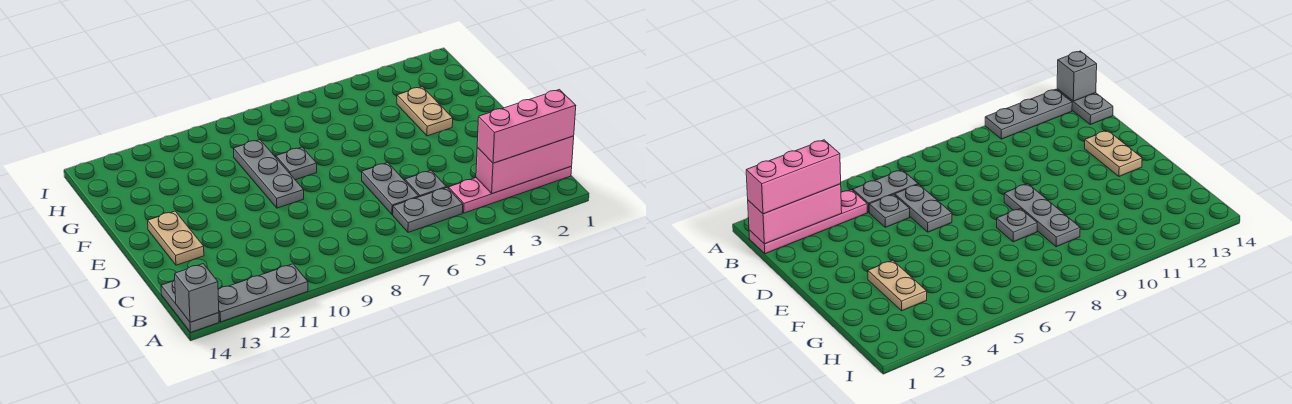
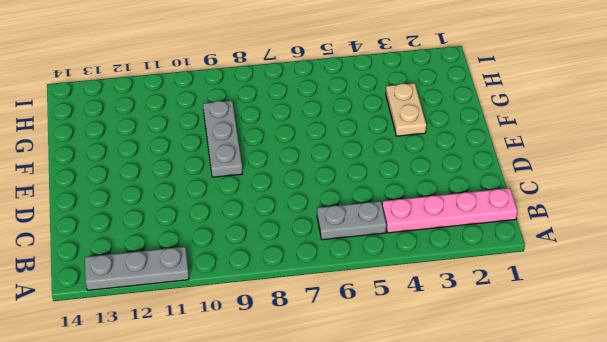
none -> grey plate A14:B14 level 1
none -> grey plate C5 level 1
none -> grey plate C6:D6 level 1

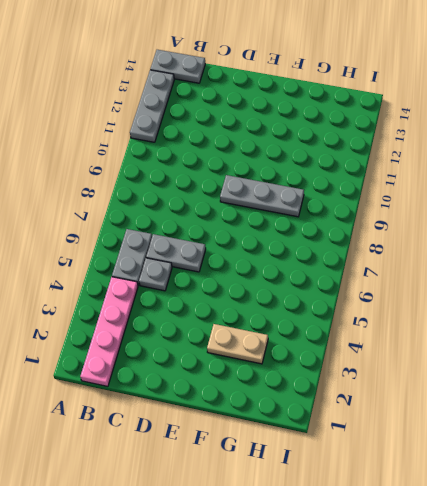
none -> tan plate D13:E13 level 1
none -> grey plate F8 level 1
none -> grey brick A14 level 2

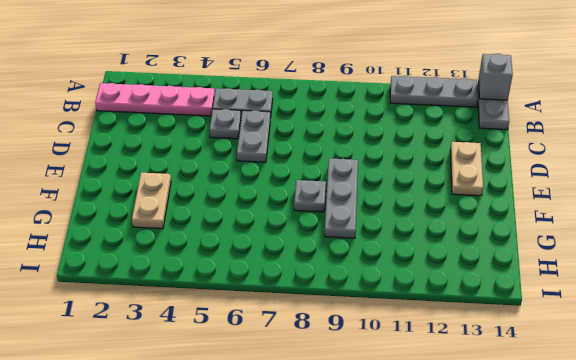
none -> pink brick B1:B3 level 2
none -> pink brick B1:B3 level 3

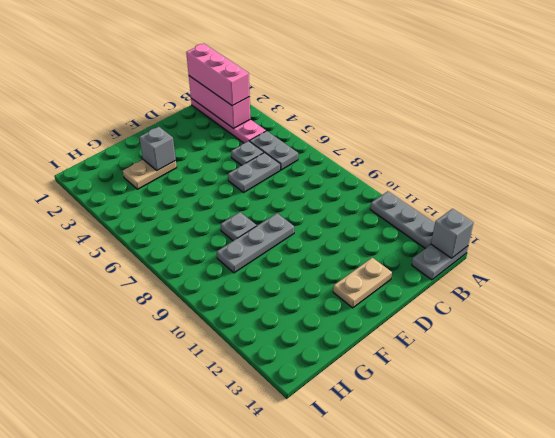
grey brick F3 level 2 -> none

